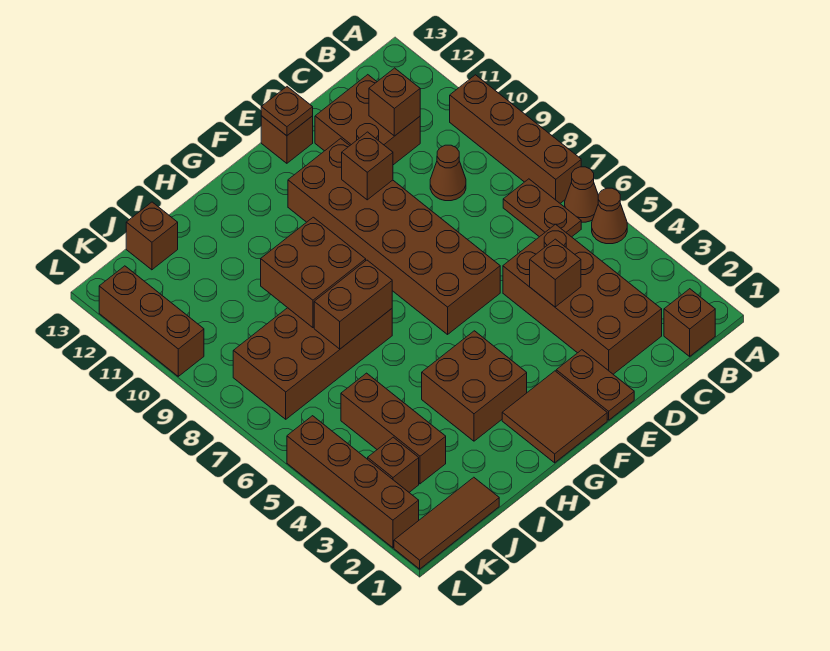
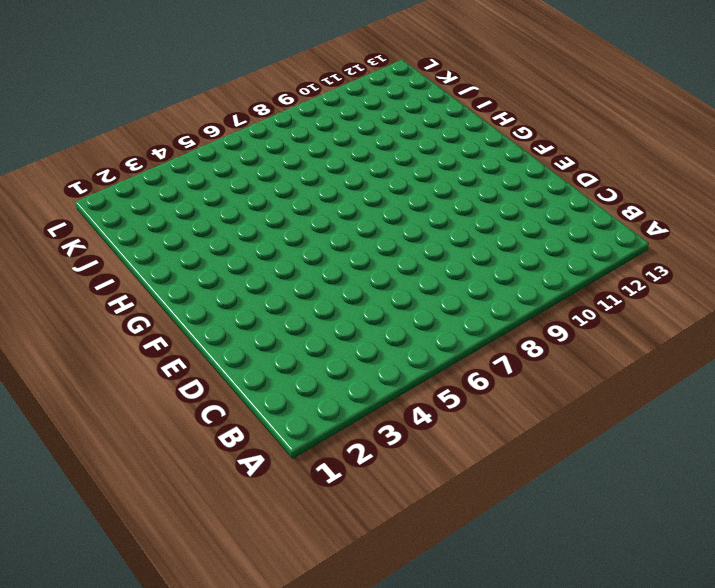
none -> brown cone A5 level 1
none -> brown cone A6 level 1
none -> brown brick A7:A10 level 1

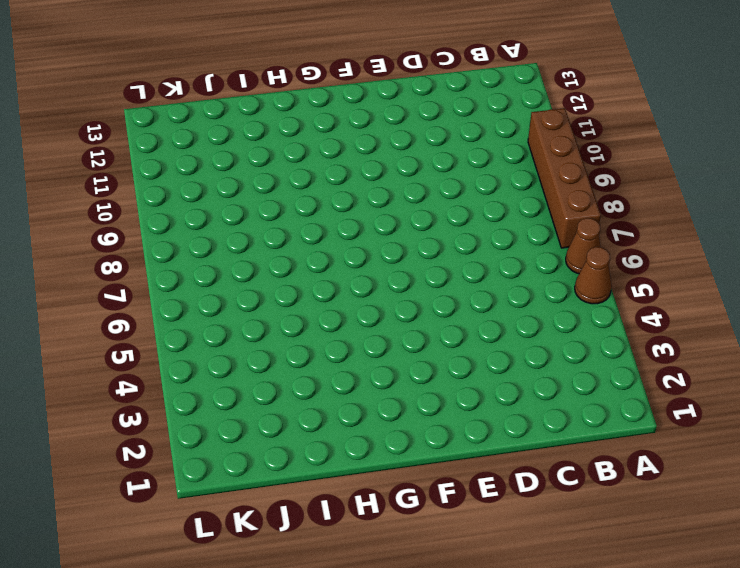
none -> brown brick B1 level 1
none -> brown plate B6:B7 level 1
none -> brown brick C2:D5 level 1

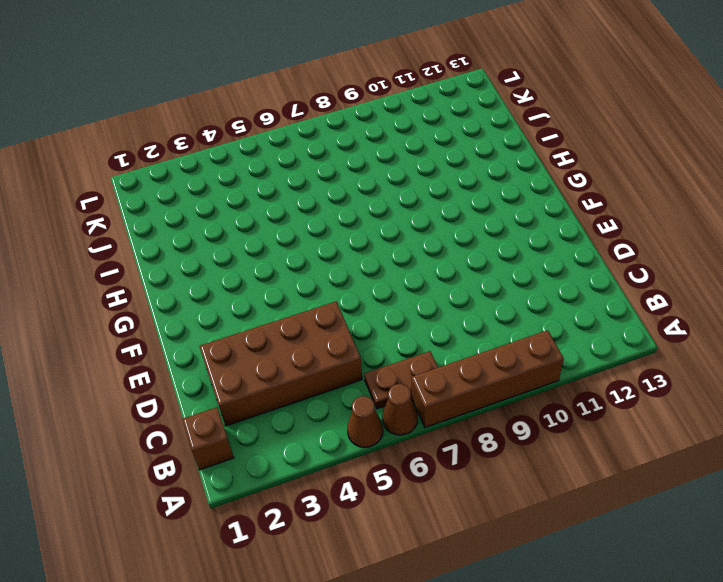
none -> brown cone C9 level 1
none -> brown brick C11:D12 level 1
none -> brown plate E1:E2 level 1

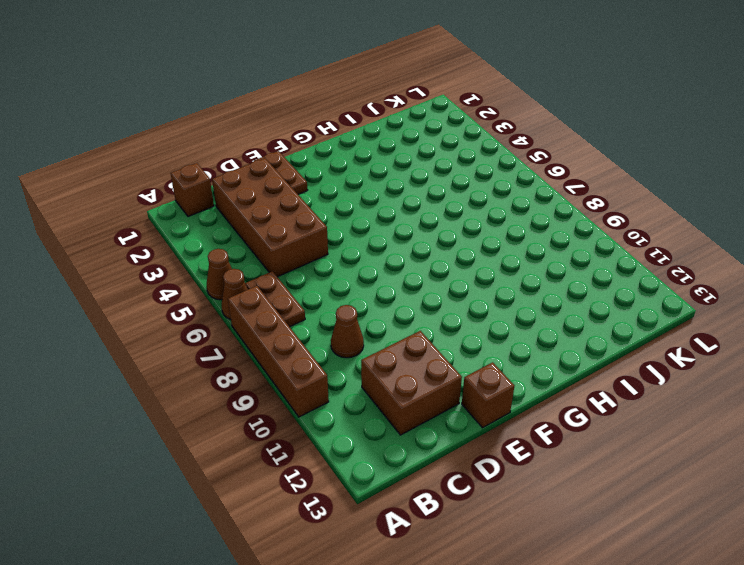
none -> brown brick E6:F11 level 1
none -> brown tile F1:G2 level 1
none -> brown brick G3:H4 level 1

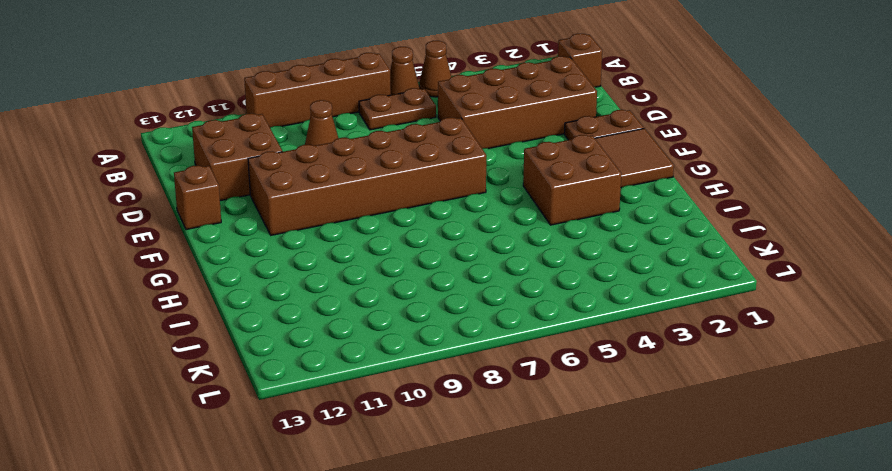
none -> brown brick H7:K8 level 1
none -> brown tile J1:L1 level 1
none -> brown brick J3:J5 level 1

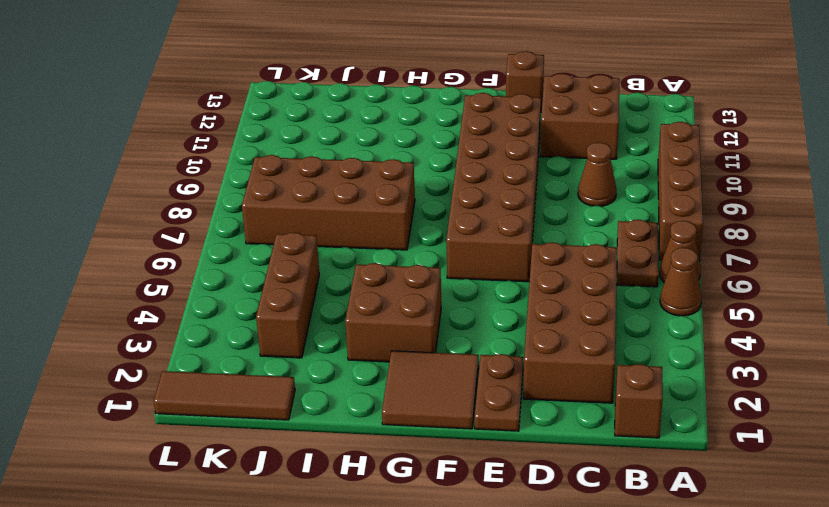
none -> brown brick J13 level 1
none -> brown brick K3 level 1
none -> brown brick L2:L5 level 1

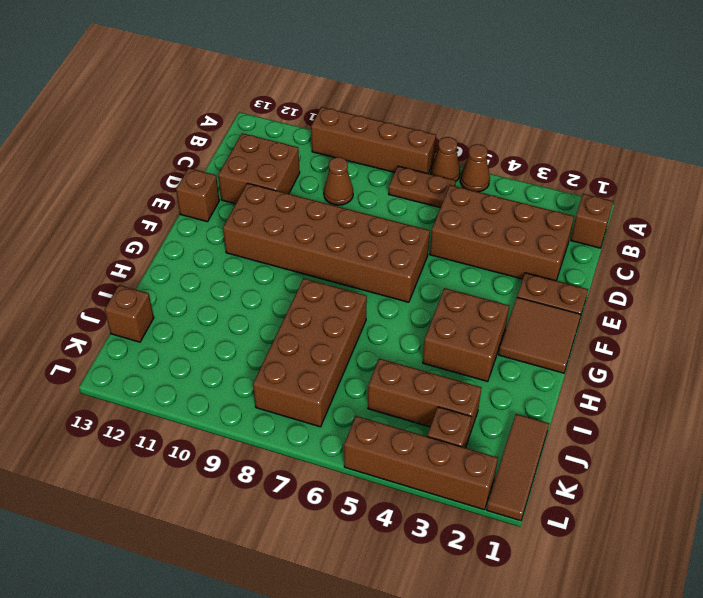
none -> brown brick L10:L12 level 1
none -> brown brick C11 level 2
none -> brown brick D4 level 2

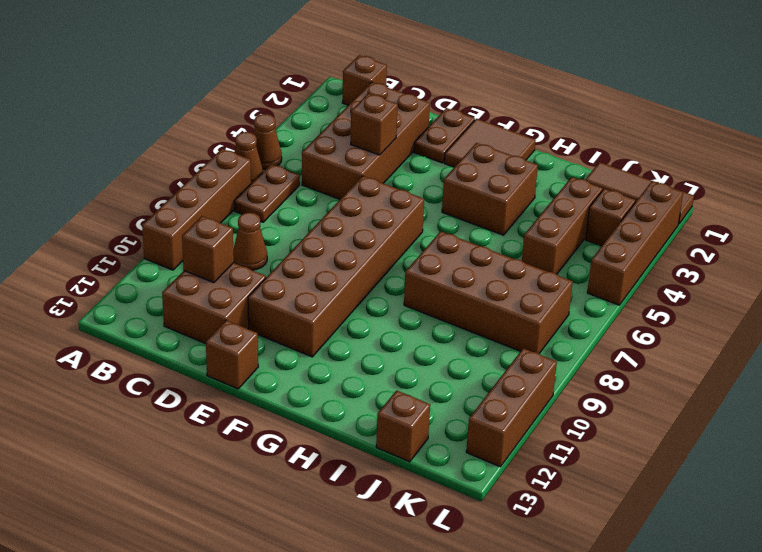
none -> brown brick E10 level 2
none -> brown plate E13 level 2
none -> brown brick H7:I7 level 2

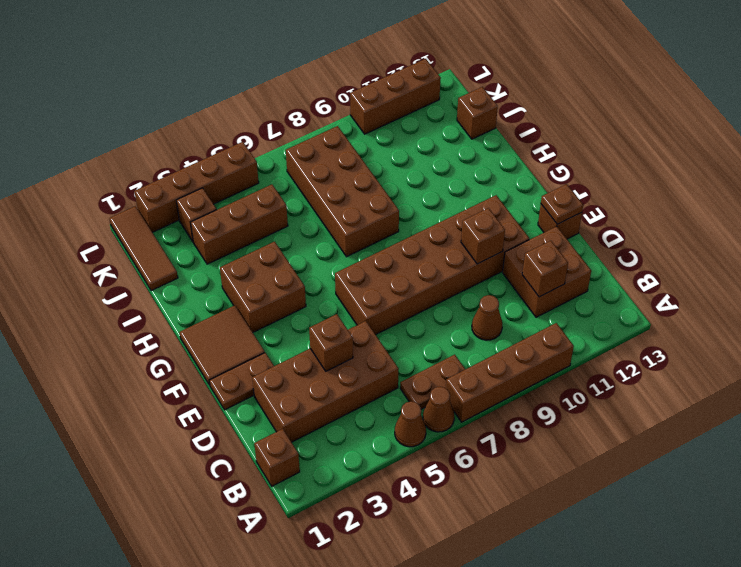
none -> brown brick H7:I7 level 2
none -> brown brick H8:I9 level 2

